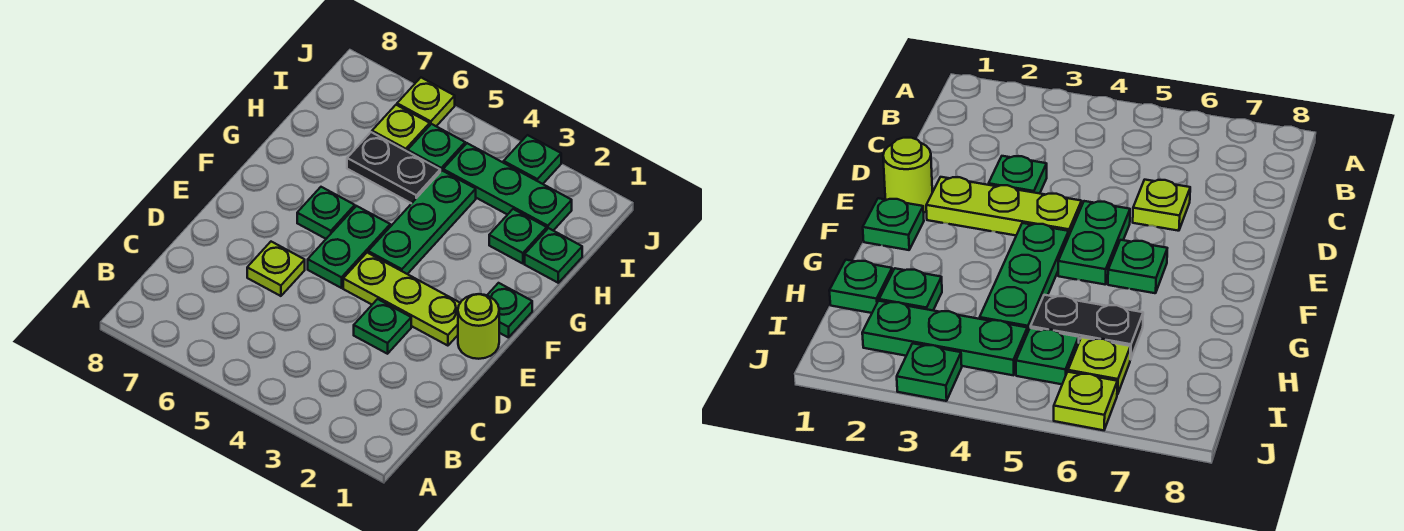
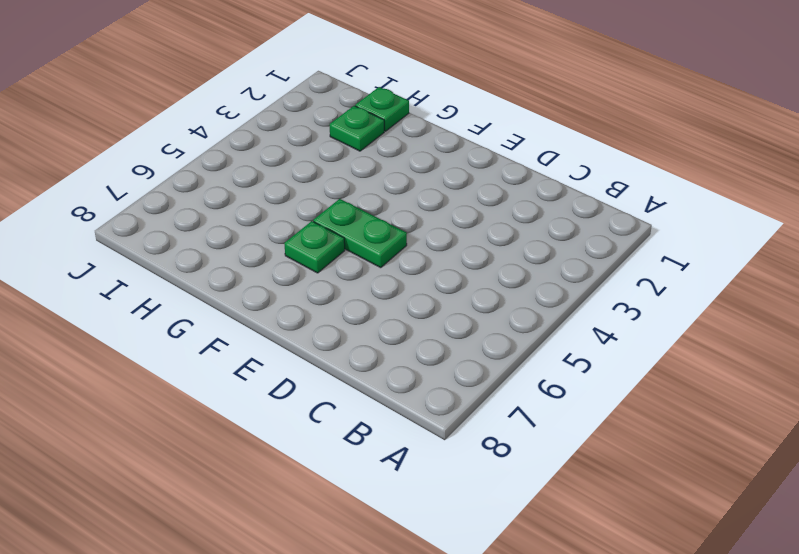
none -> green plate D3 level 1
none -> lime plate D6 level 1
none -> lime round brick E1 level 1

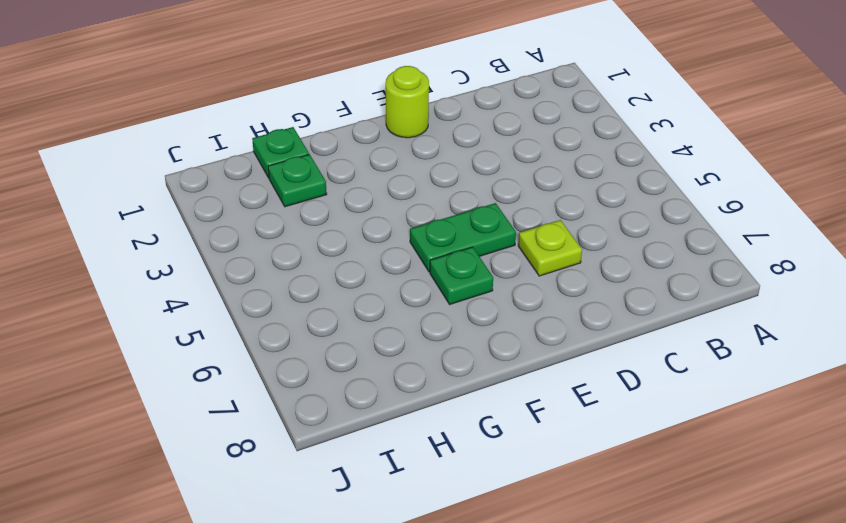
none -> green plate D3 level 1
none -> lime plate E2:E4 level 1
none -> green plate F1 level 1

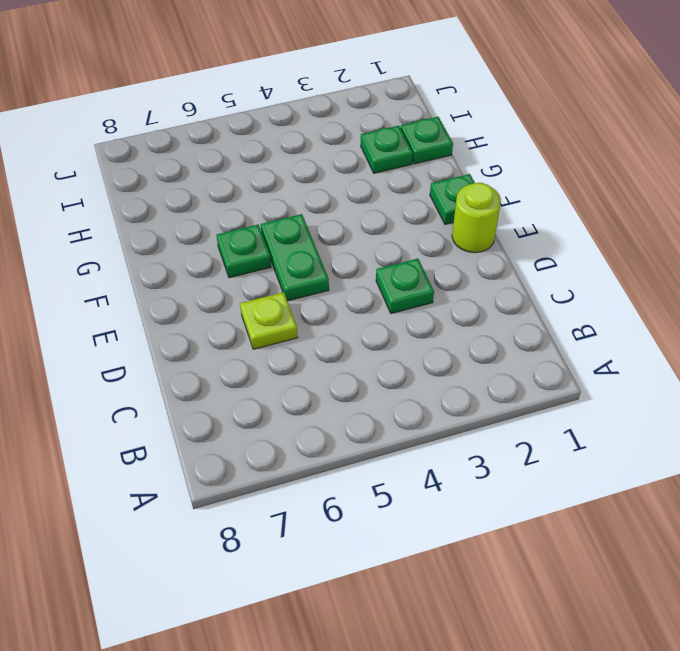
none -> lime plate E2:E4 level 1
none -> green plate F4:H4 level 1
none -> black plate H5:H6 level 1

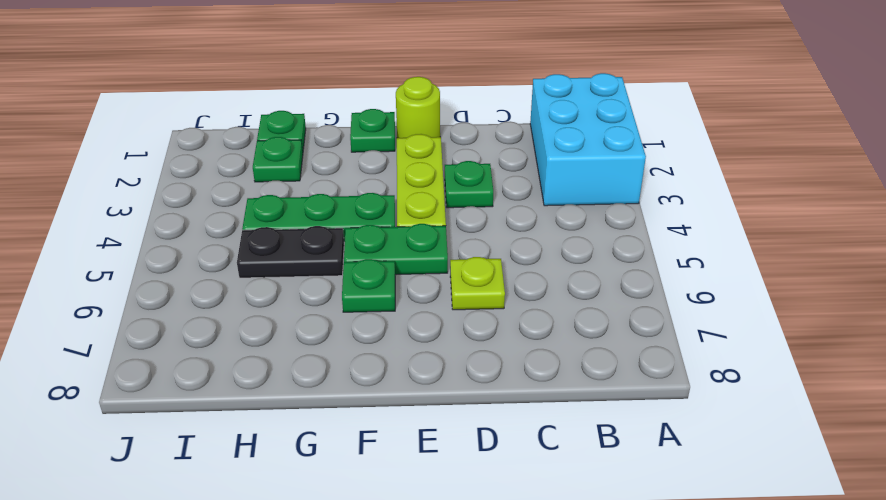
cyan brick A1:B3 level 1 -> none
black plate G5:H5 level 1 -> black plate H5:H6 level 1
none -> green plate I2:I4 level 1
none -> green plate I5 level 1
none -> lime plate I6 level 1

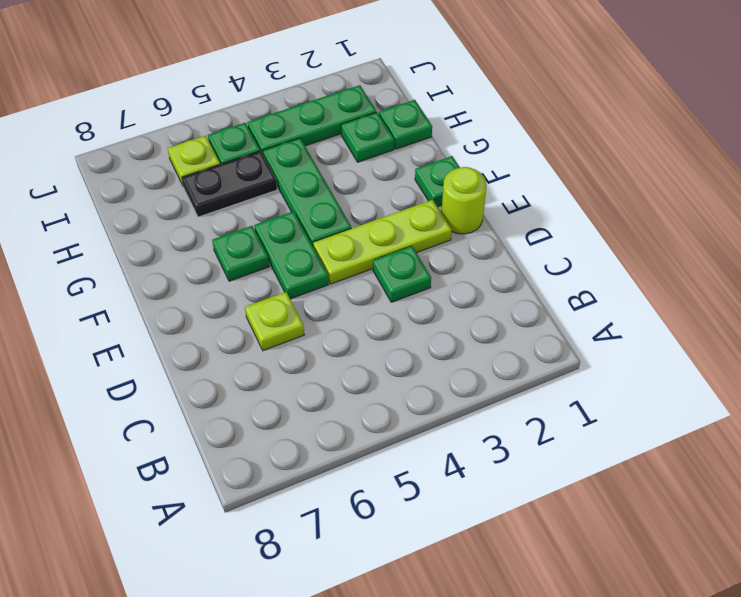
none -> green plate J3 level 1
none -> lime plate J6 level 1

